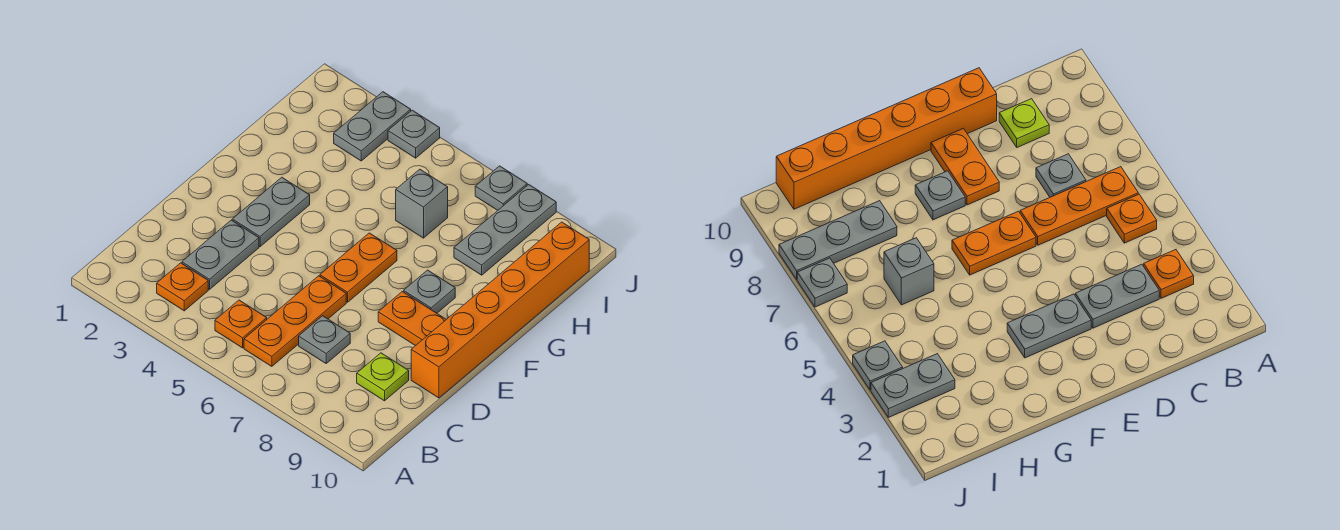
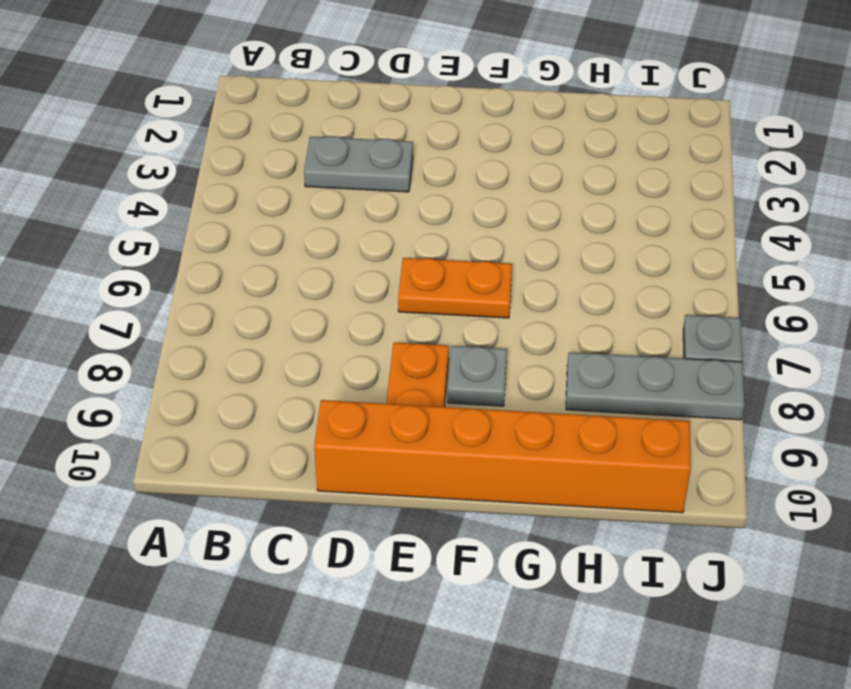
none -> orange plate B3 level 1
none -> orange plate B5 level 1
none -> orange plate B6:D6 level 1

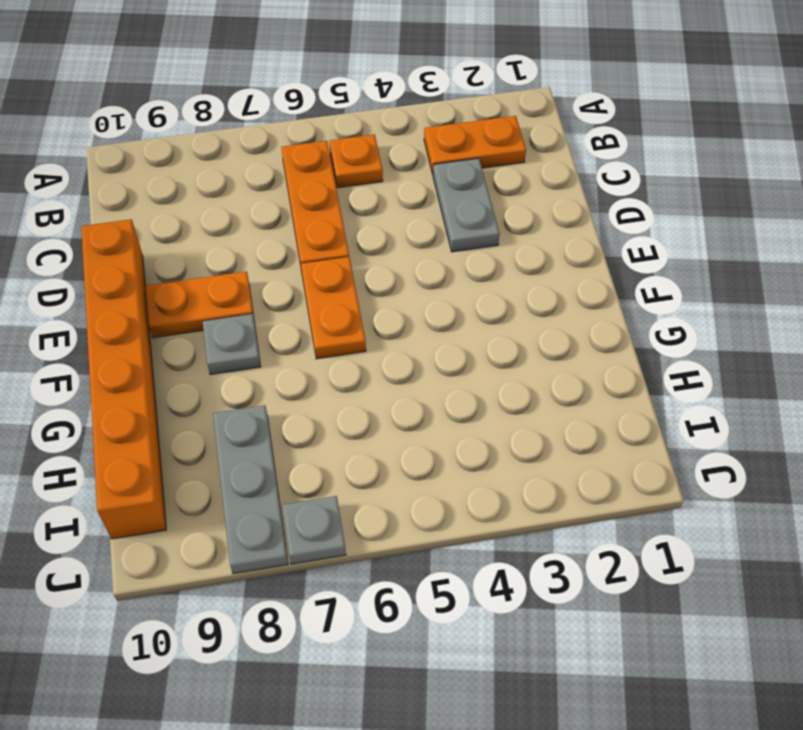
orange plate B2:B3 level 1 -> orange plate B3 level 1
none -> grey plate C7 level 1
none -> lime plate C9 level 1
none -> grey plate E3:F3 level 1

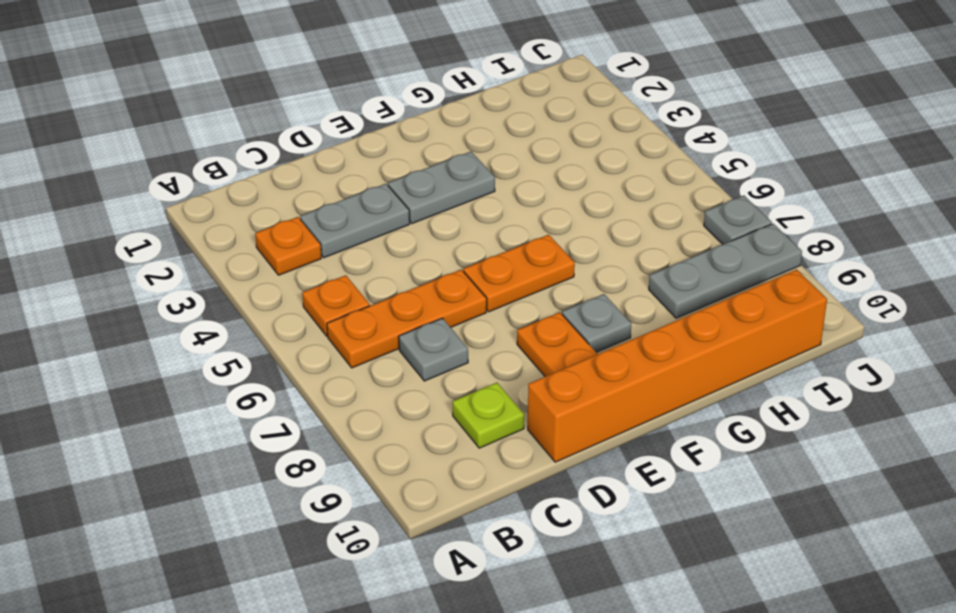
none -> grey brick H6 level 1
none -> grey plate I3:J3 level 1
none -> grey plate J4 level 1

